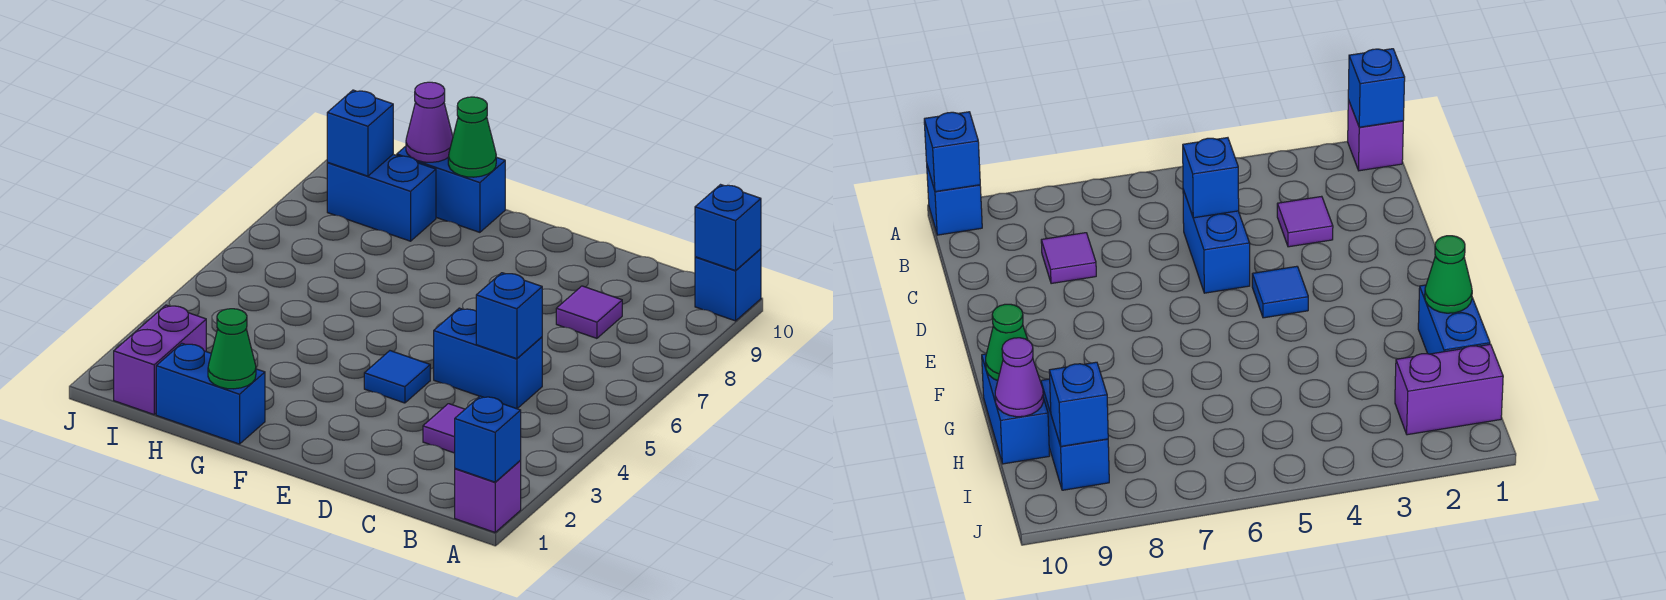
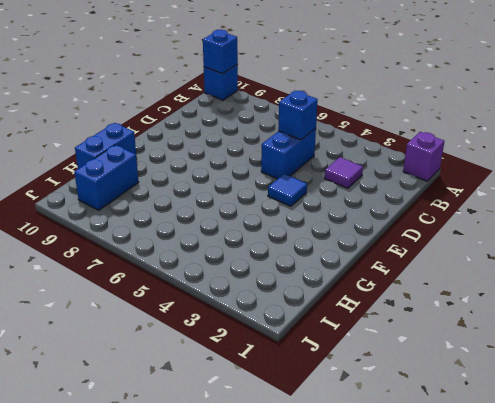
none -> purple tile C8 level 1
none -> blue brick G1:H1 level 1
none -> purple brick I1:I2 level 1

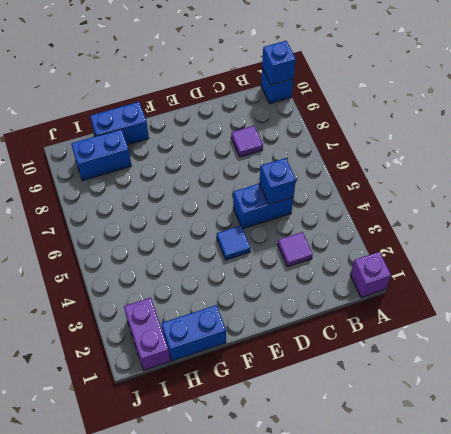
none -> blue brick A1 level 2
none -> green cone G1 level 2
none -> green cone G10 level 2

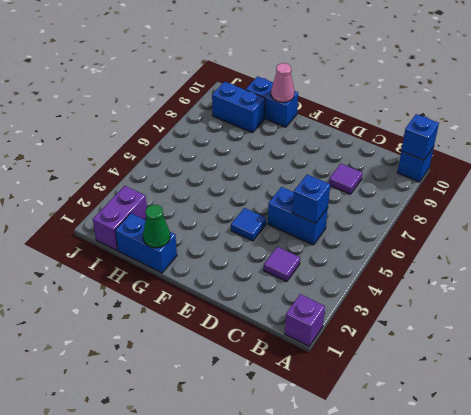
pink cone G10 level 2 -> green cone G10 level 2
none -> blue brick A1 level 2
none -> purple cone H10 level 2
none -> blue brick I9 level 2

